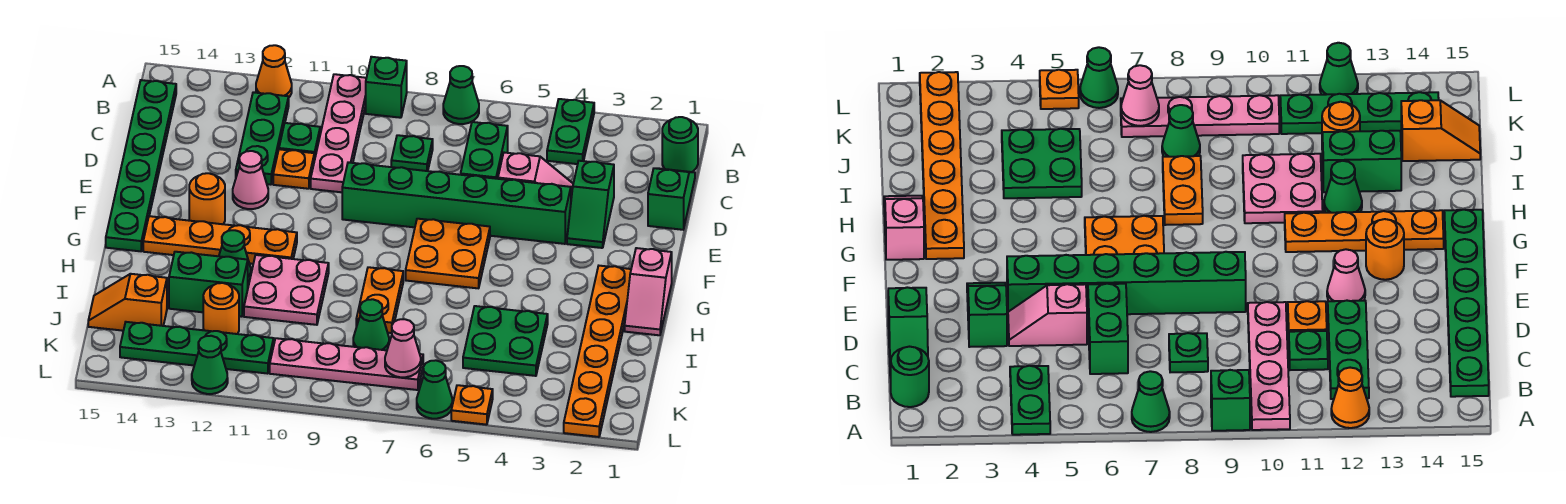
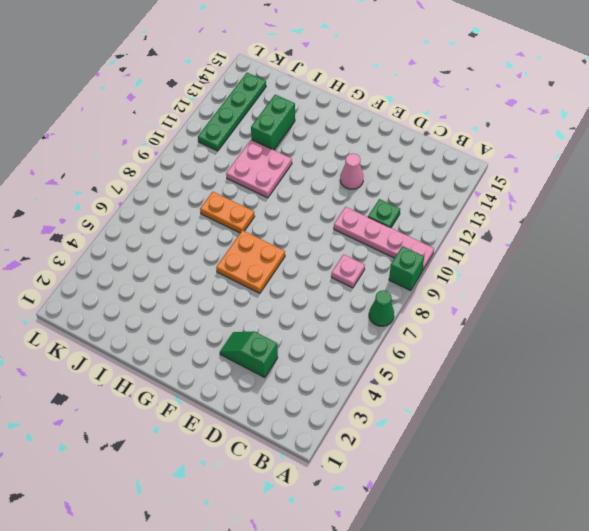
pink plate C8 level 1 -> green plate C8 level 1
none -> green plate A4:B4 level 1
none -> orange cone A12 level 1
none -> green round brick B1 level 1
none -> green plate B12:D12 level 1

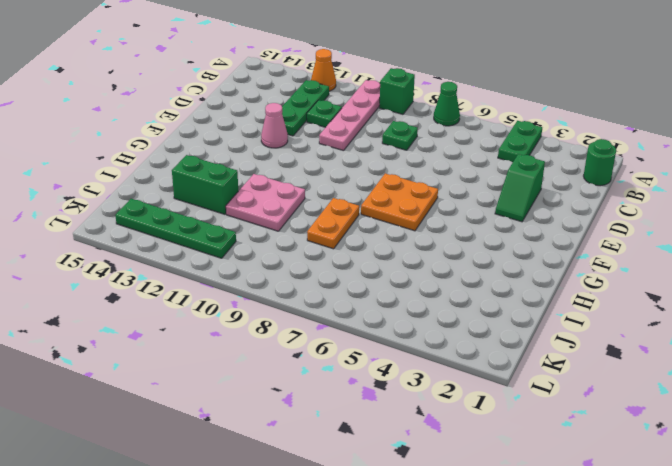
none -> green plate B15:G15 level 1
none -> green slope C1:D1 level 1 top D
none -> green brick C6:D6 level 1
none -> pink slope D4:D5 level 1 top 5

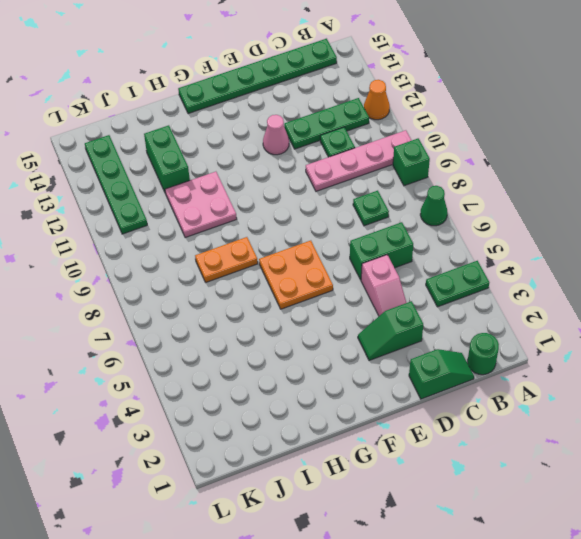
none -> orange plate D11 level 1
none -> green brick E4:E9 level 1
none -> orange round brick F13 level 1
none -> pink slope G1:H1 level 1 top G

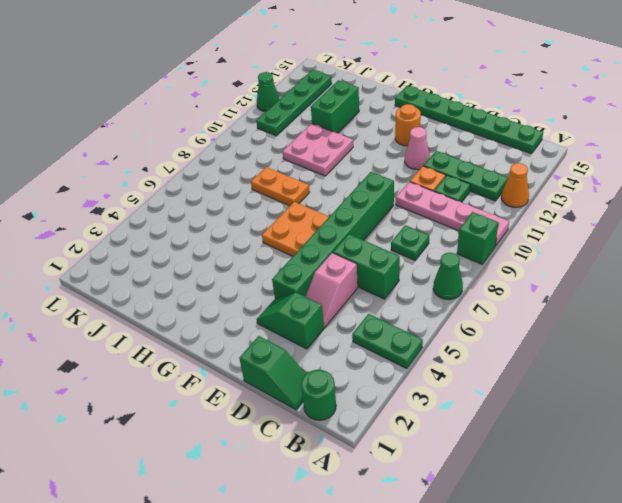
none -> pink slope G1:H1 level 1 top G
none -> orange plate G2:L2 level 1
none -> orange plate G11:G14 level 1
none -> green cone H12 level 1

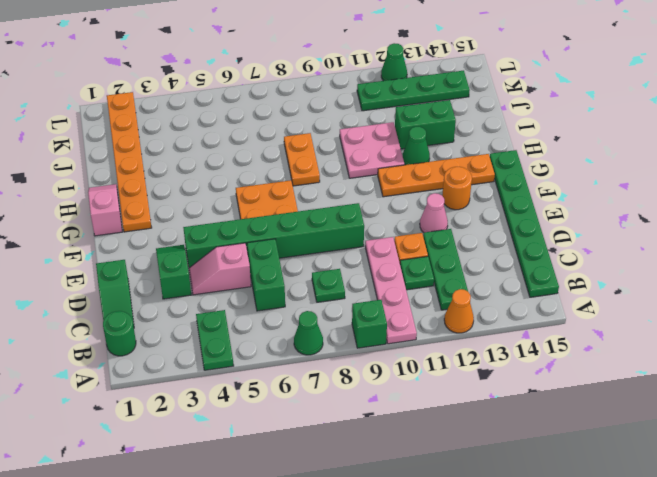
none -> green plate I4:J5 level 1
none -> green cone J8 level 1
none -> orange round brick J12 level 1
none -> orange slope J14:J15 level 1 top 14

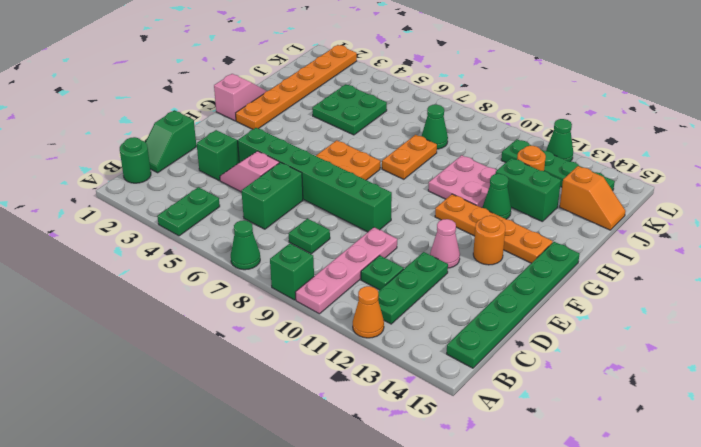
none -> orange plate D11 level 1
none -> pink plate K7:K10 level 1
none -> orange plate L5 level 1
none -> green cone L6 level 1

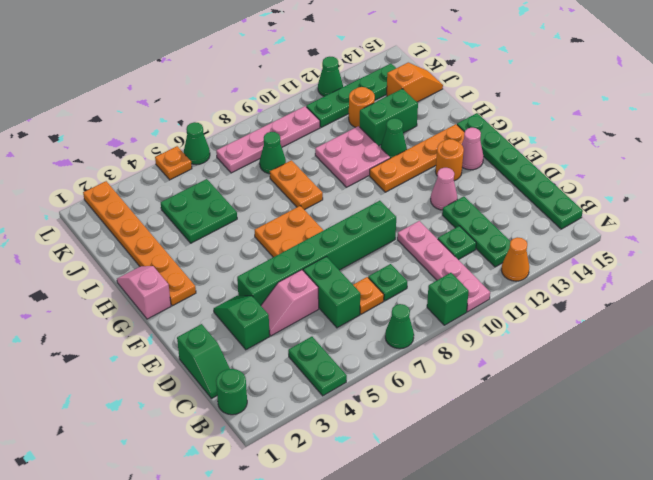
orange plate C7 level 1 -> orange plate D11 level 1
pink cone F14 level 1 -> pink cone K7 level 2

